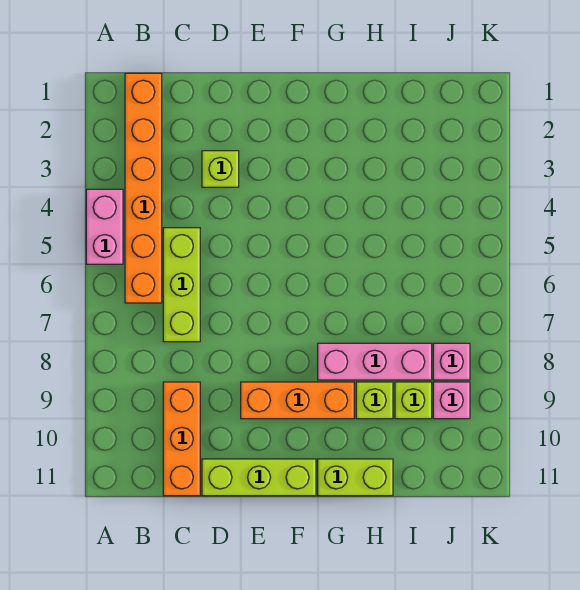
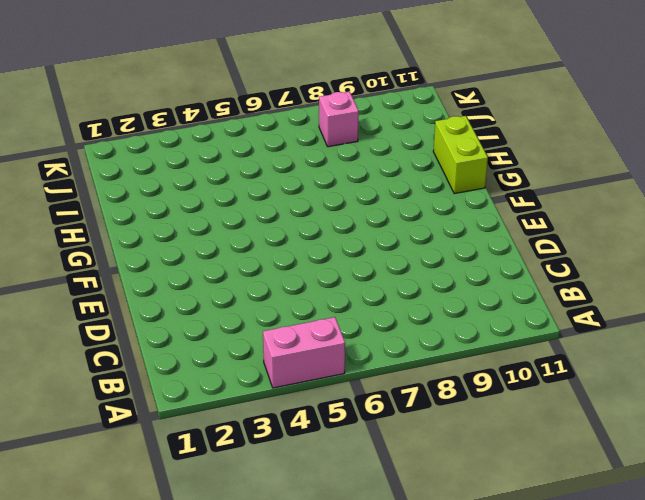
none -> orange brick B1:B6 level 1
none -> lime brick C5:C7 level 1
none -> orange brick C9:C11 level 1

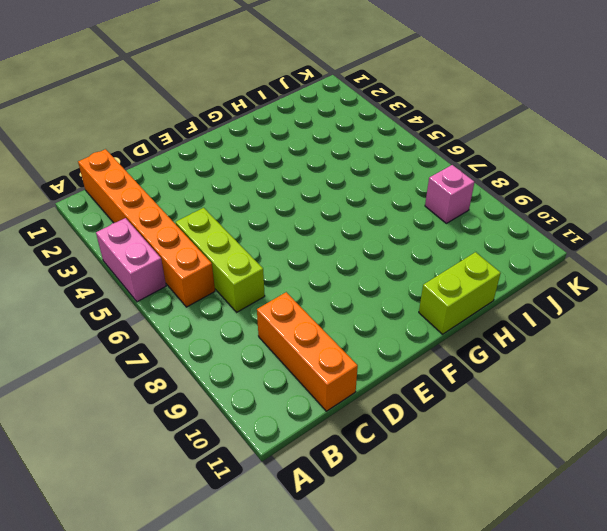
none -> lime brick D3 level 1
none -> lime brick D11:F11 level 1
none -> orange brick E9:G9 level 1

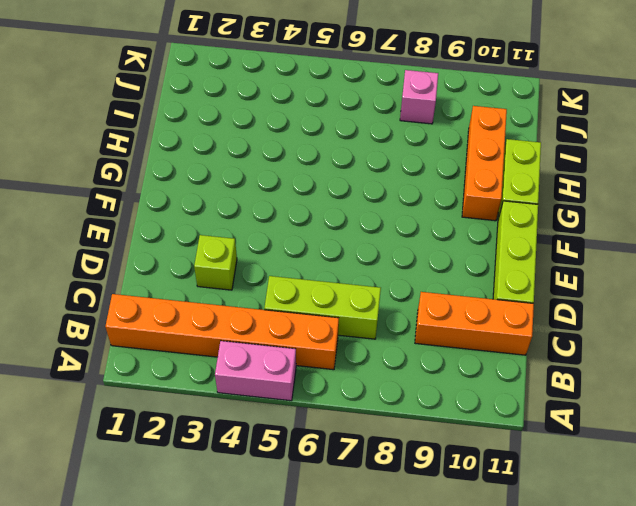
orange brick G10:I10 level 1 -> orange brick E9:G9 level 1
none -> pink brick G8:I8 level 1
none -> lime brick H9 level 1
none -> lime brick I9 level 1

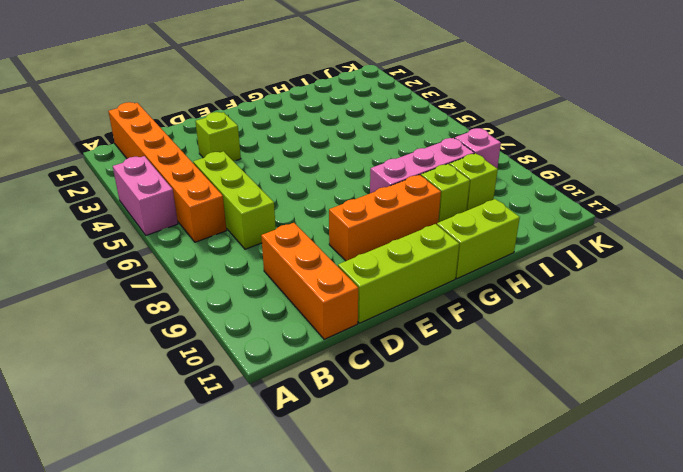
none -> pink brick J9 level 1

